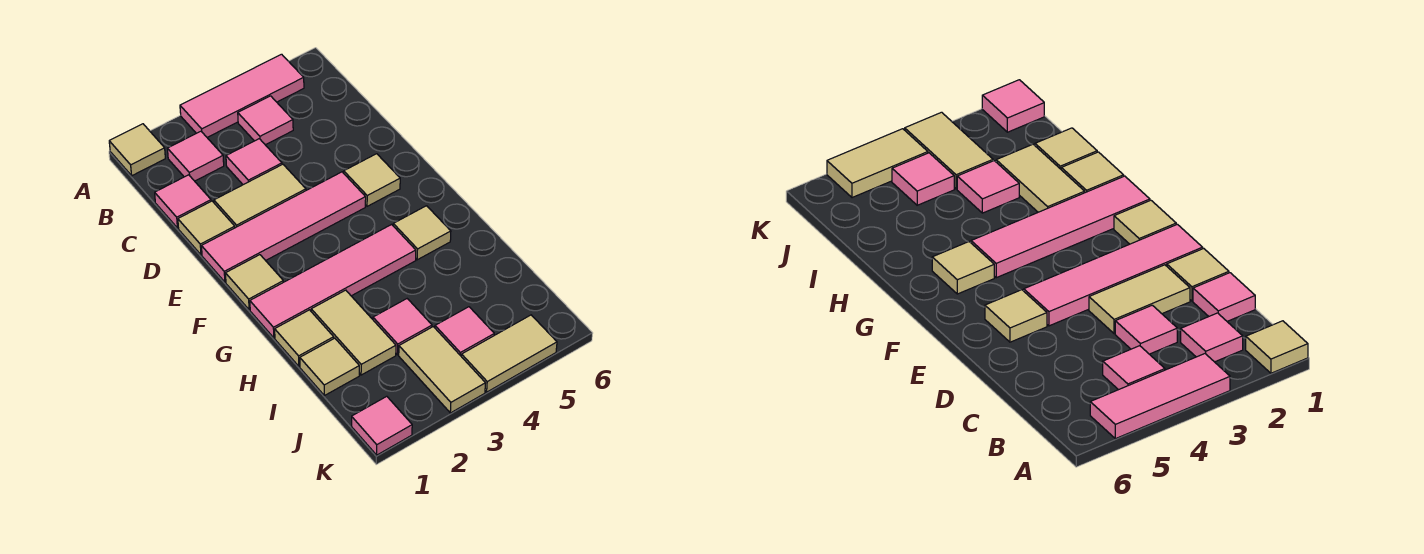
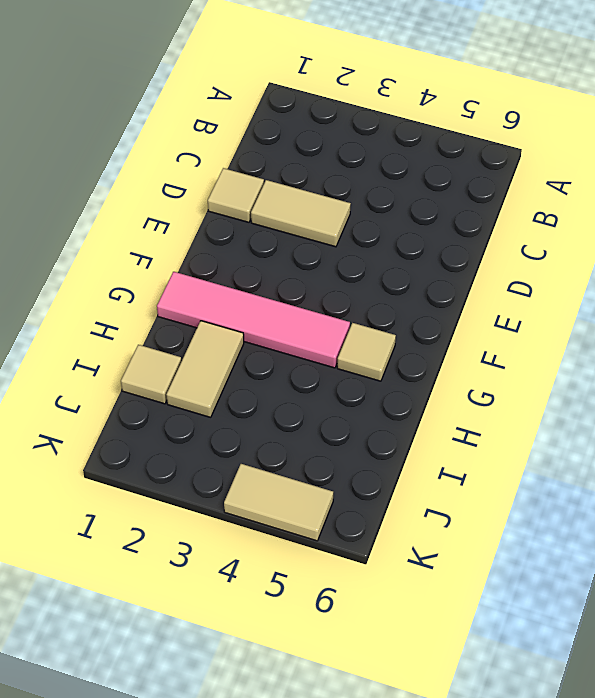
none -> tan tile A1 level 1
none -> pink tile A3:A5 level 1
none -> pink tile B2 level 1

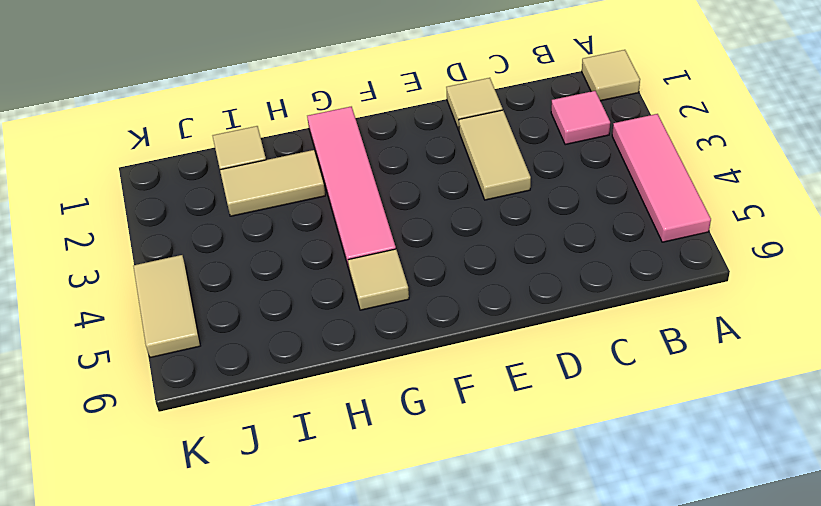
none -> pink tile B4 level 1
none -> pink tile C1 level 1
none -> pink tile C3 level 1

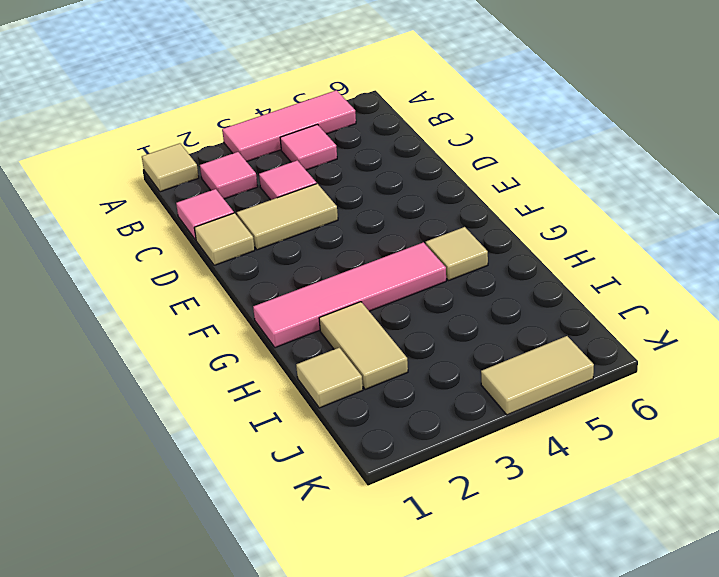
none -> pink tile E1:E4 level 1
none -> tan tile E5 level 1
none -> tan tile F1 level 1

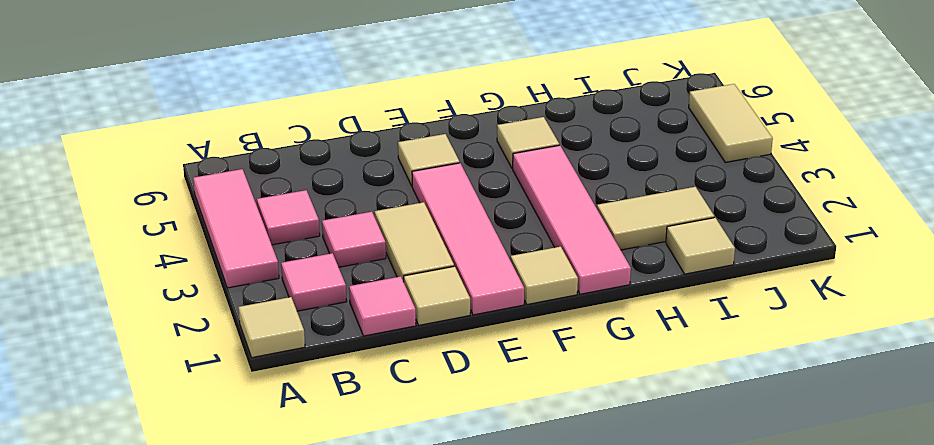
none -> tan tile H1 level 1
none -> pink tile I3 level 1
none -> tan tile J3:K3 level 1

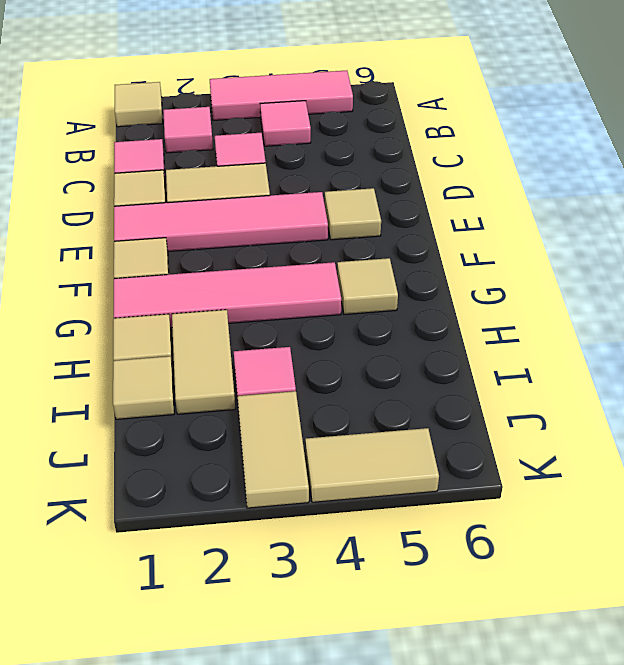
none -> pink tile J4 level 1
none -> pink tile K1 level 1

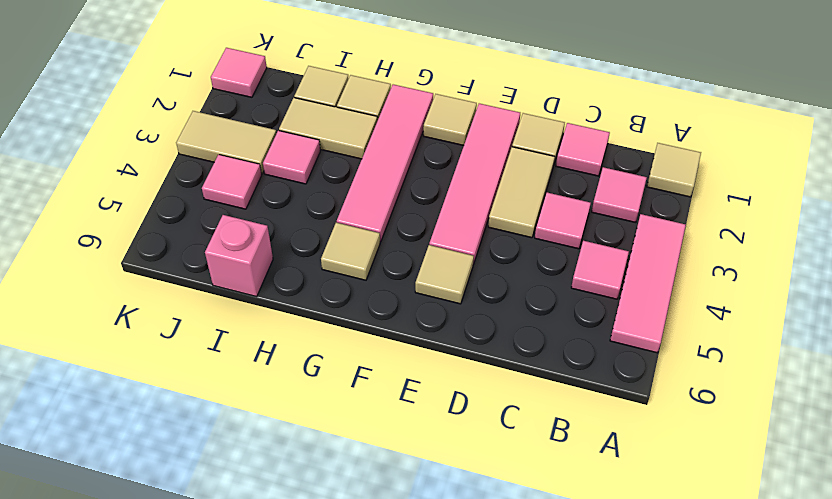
pink brick I6 level 1 -> none
none -> tan tile K4:K5 level 1

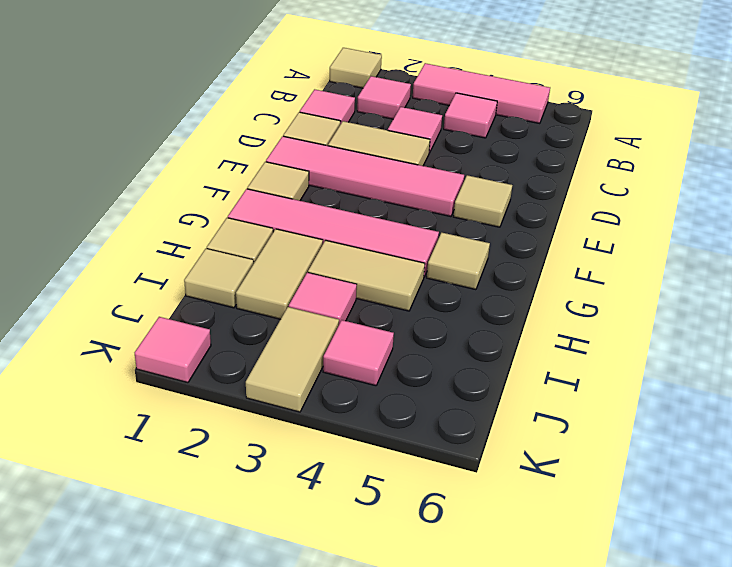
tan tile H3:H4 level 1 -> tan tile K4:K5 level 1

